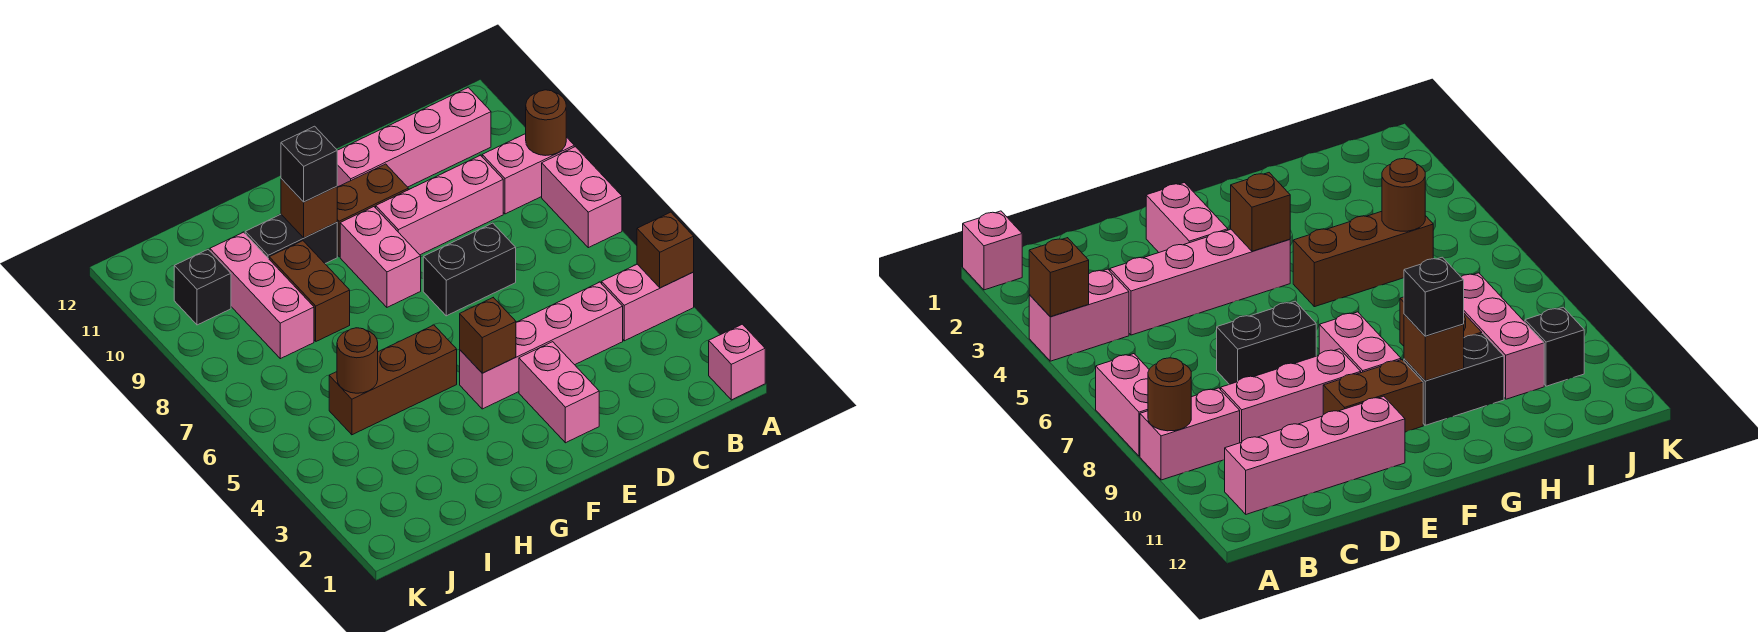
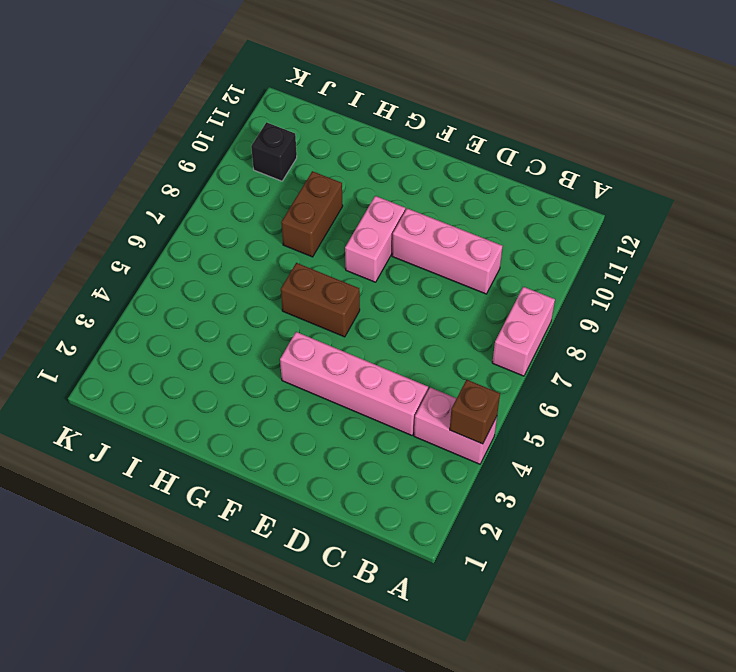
brown brick F6:G6 level 1 -> brown brick E10:F10 level 1
none -> pink brick A1 level 1
none -> pink brick A9:B9 level 1
none -> pink brick B11:E11 level 1

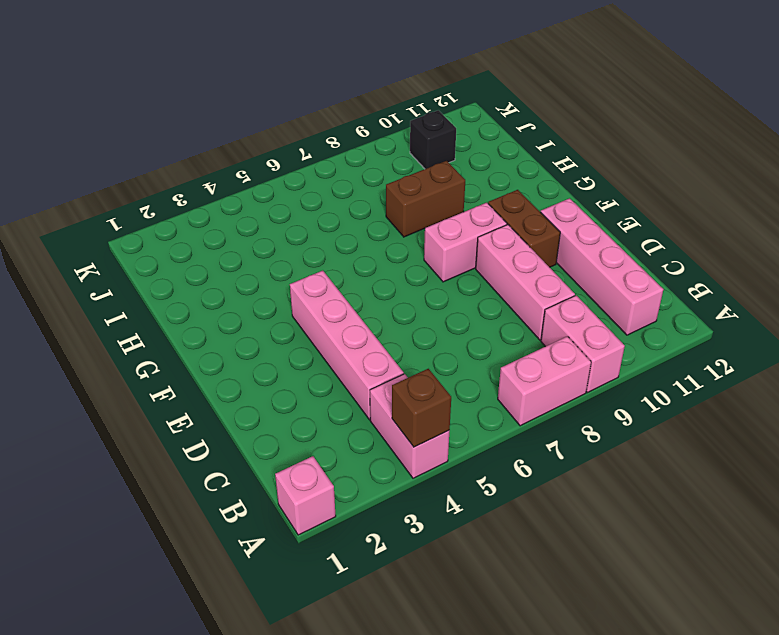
none -> black brick D7:E7 level 1
none -> pink brick E2:E3 level 1
none -> brown brick G5:I5 level 1

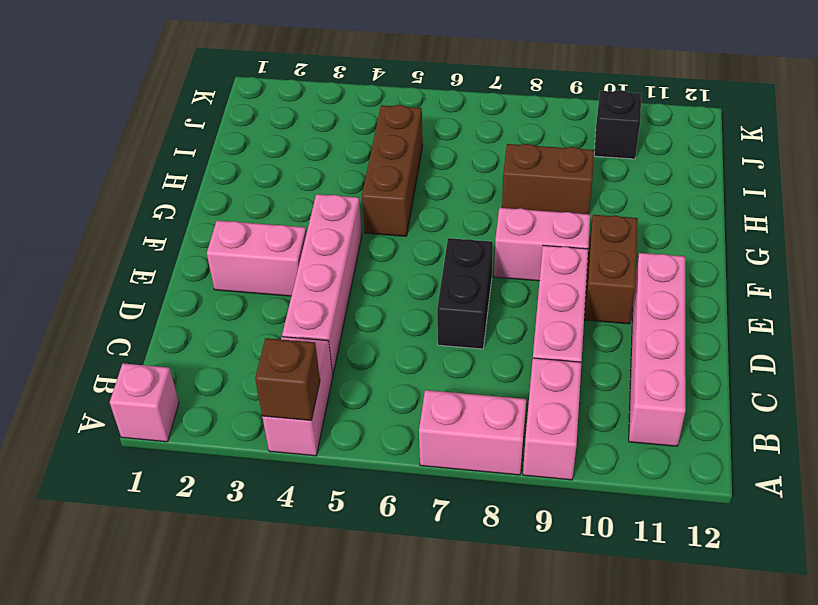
none -> black brick G10:H10 level 1
none -> pink brick I8:I10 level 1
none -> brown round brick A9 level 2

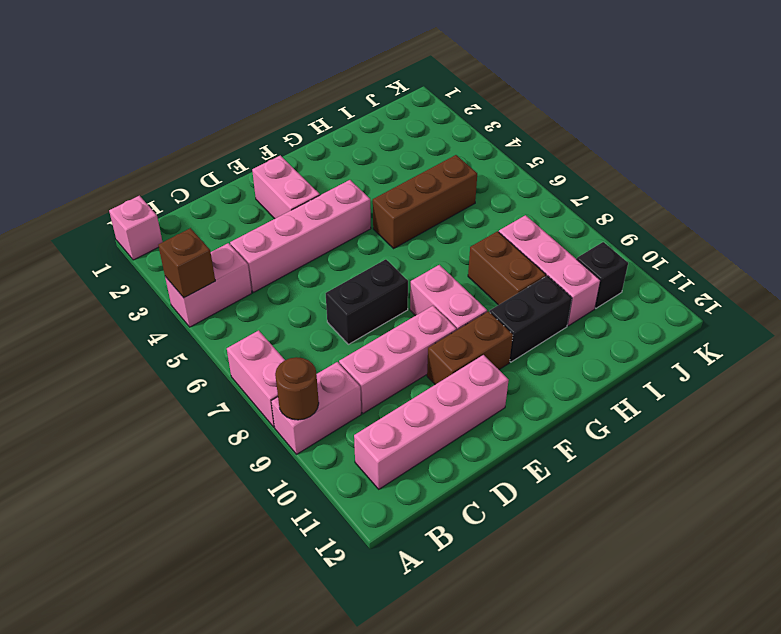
none -> brown brick F4 level 2
none -> brown brick G10 level 2
none -> brown round brick I5 level 2

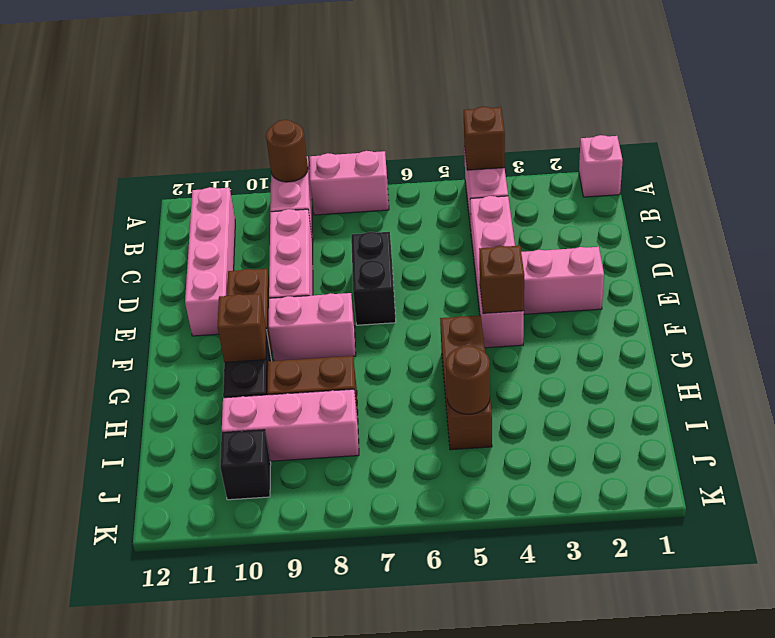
none -> black brick G10 level 3

